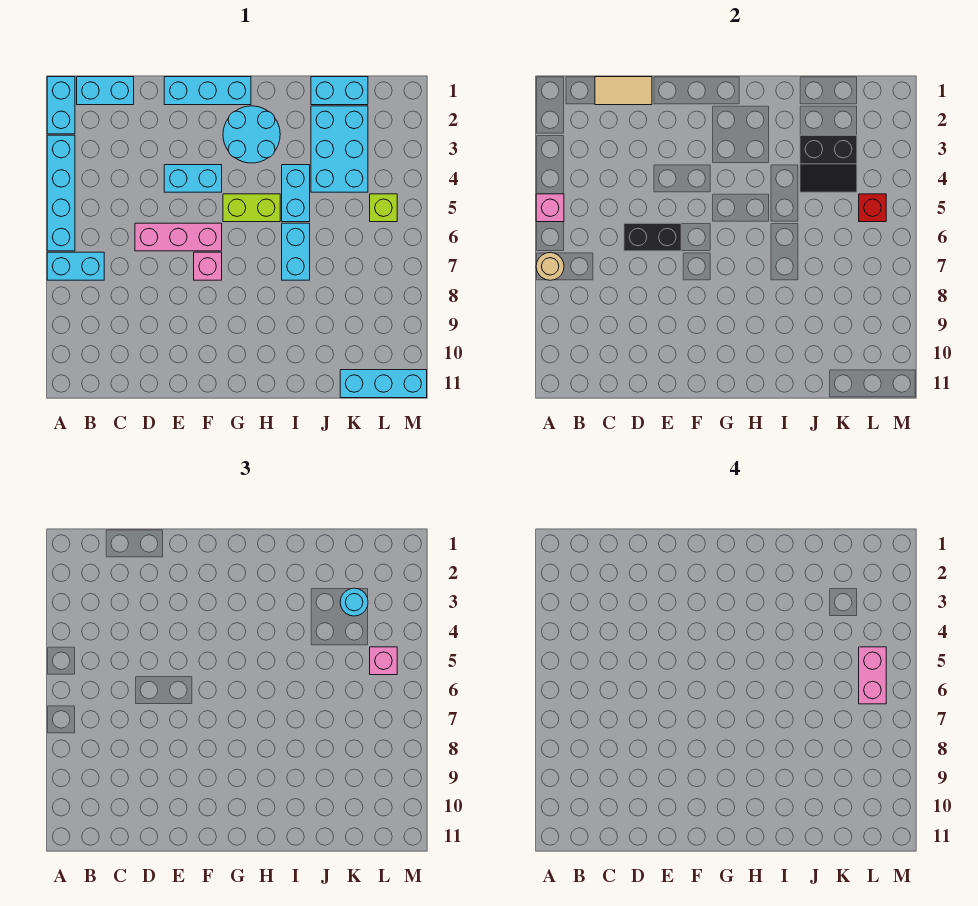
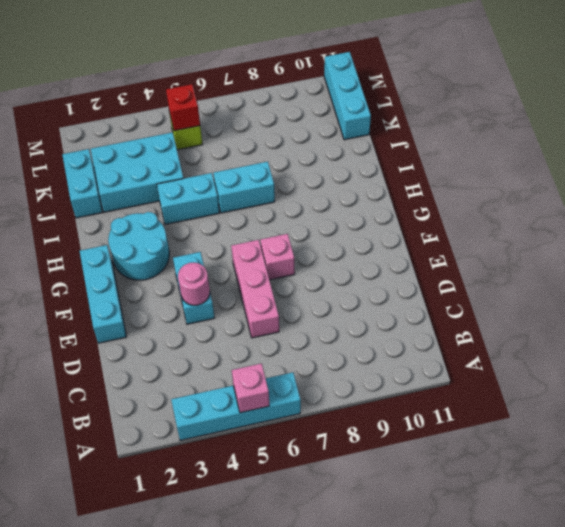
pink round brick E4 level 2 -> none
none -> cyan brick A1:A2 level 1
none -> cyan brick A7:B7 level 1
none -> cyan brick B1:C1 level 1

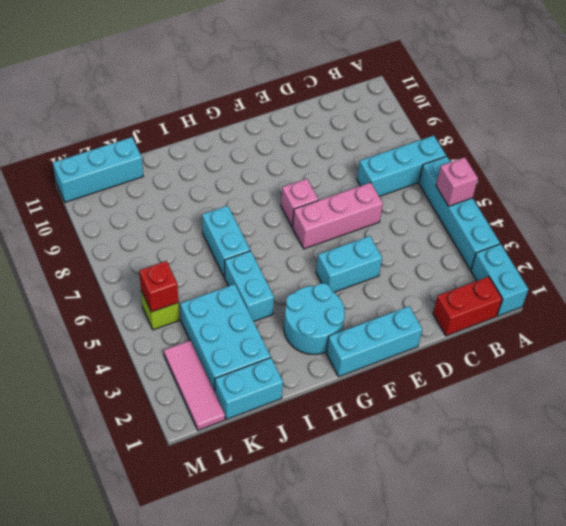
cyan brick A7:C7 level 1 -> cyan brick A7:B7 level 1
red brick B1:C1 level 1 -> cyan brick B1:C1 level 1
pink tile L1:L3 level 1 -> none
none -> lime brick G5:H5 level 1
none -> tan round brick A7 level 2
none -> tan tile C1:D1 level 2

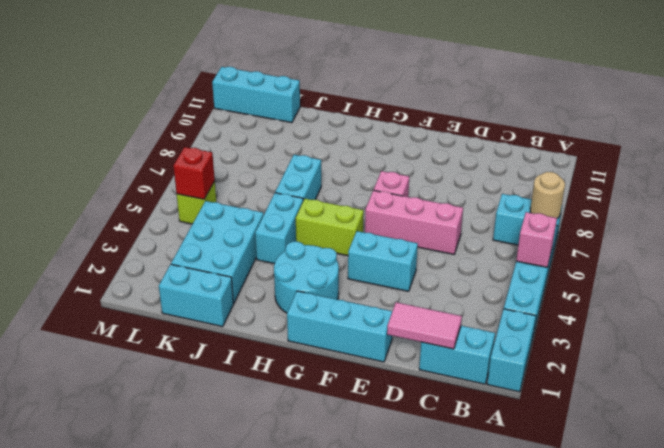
pink tile C1:D1 level 2 -> tan tile C1:D1 level 2
none -> black brick D6:E6 level 2
none -> black slope J3:K4 level 2 top 3
none -> cyan round brick K3 level 3

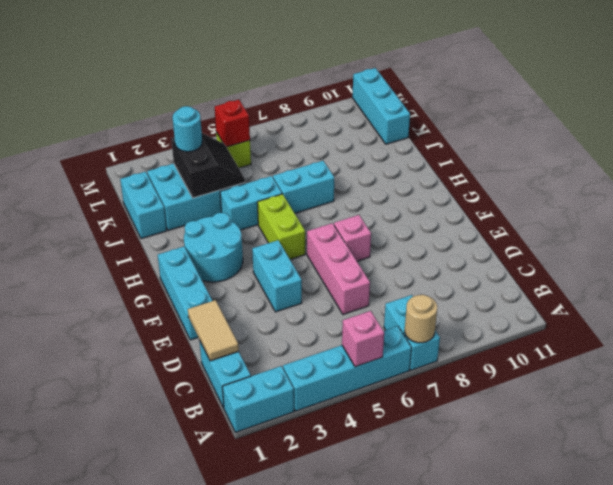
none -> black brick D6:E6 level 2
none -> pink brick L5 level 3
none -> pink brick L5:L6 level 4

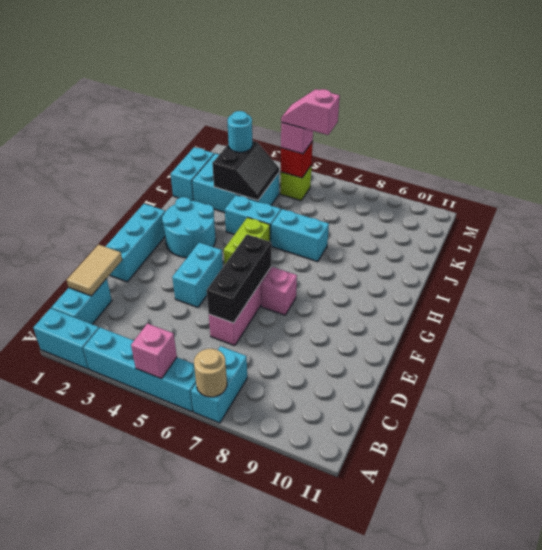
black brick D6:F6 level 2 -> black brick D6:E6 level 2
pink slope L5:L6 level 4 top 6 -> pink brick L5:L6 level 4
none -> cyan brick K11:M11 level 1

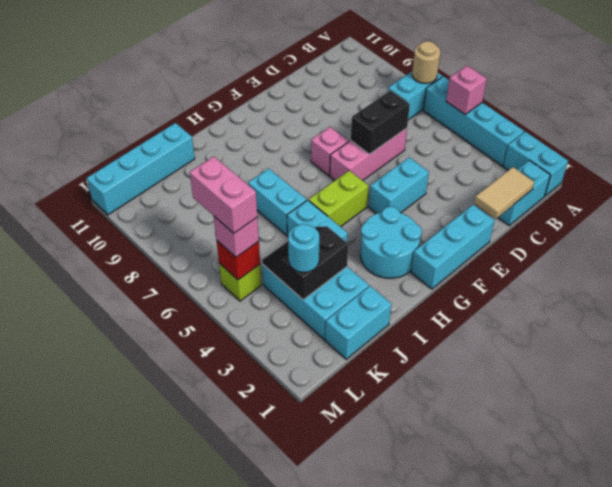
cyan brick J11:M11 level 1 -> cyan brick K11:M11 level 1

